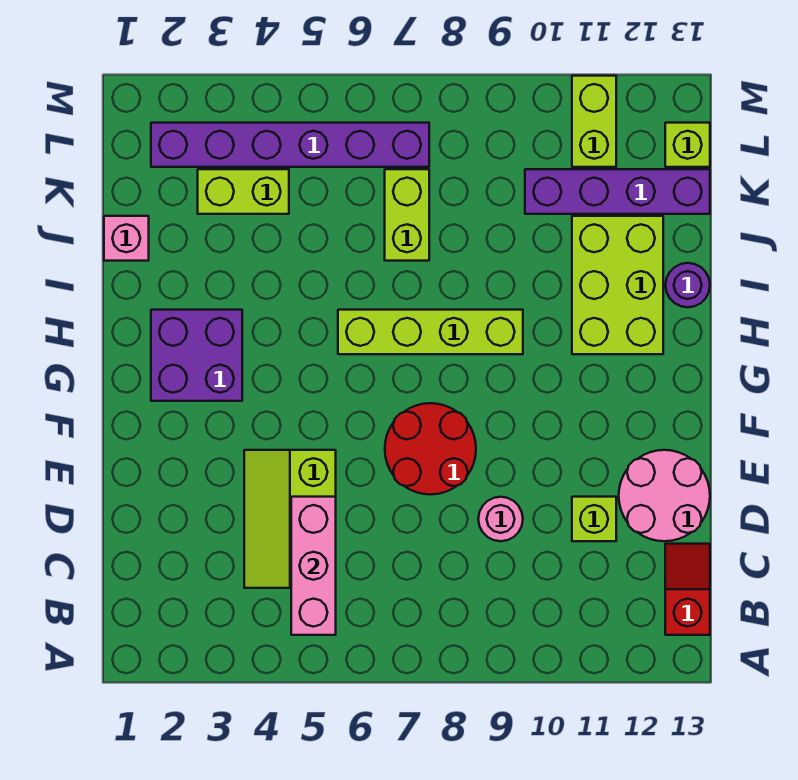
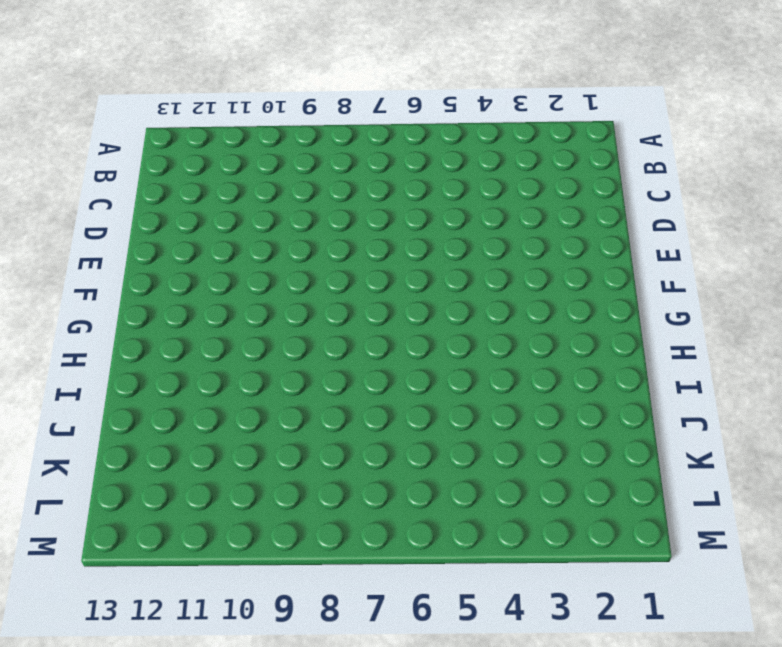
none -> red slope B13:C13 level 1 top B
none -> lime slope C4:E5 level 1 top 5
none -> pink round brick D9 level 1

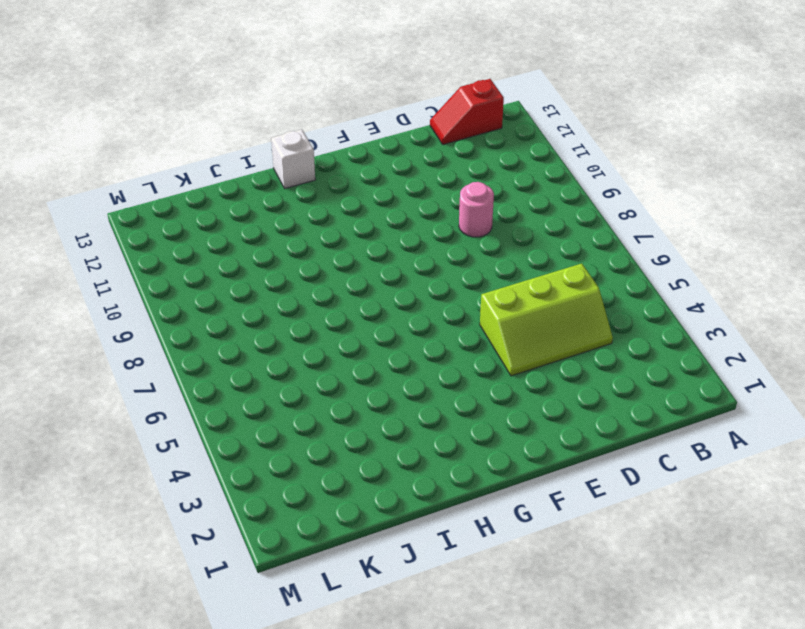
white brick H13 level 1 -> none
none -> lime brick D11 level 1
none -> pink round brick D12:E13 level 1
none -> red round brick E7:F8 level 1

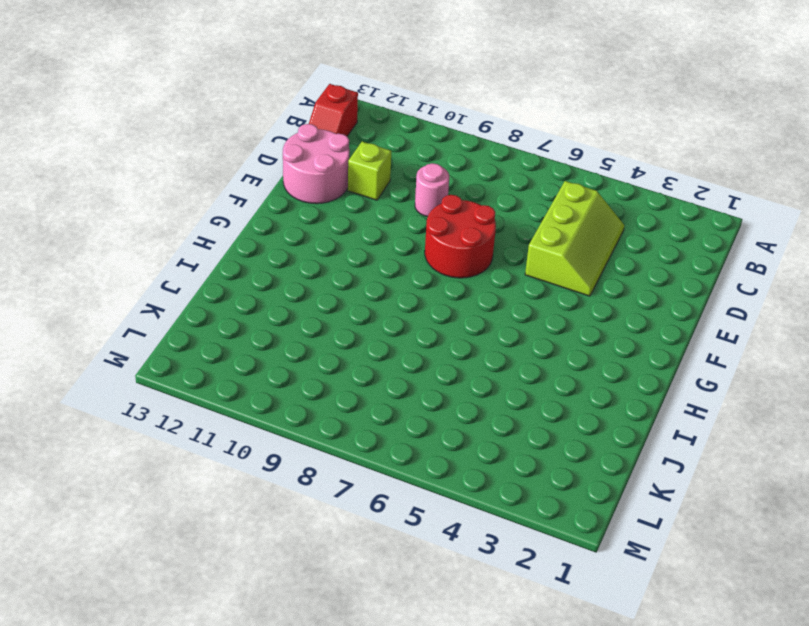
none -> purple brick G2:H3 level 1
none -> lime brick H6:H9 level 1
none -> lime brick H11:J12 level 1

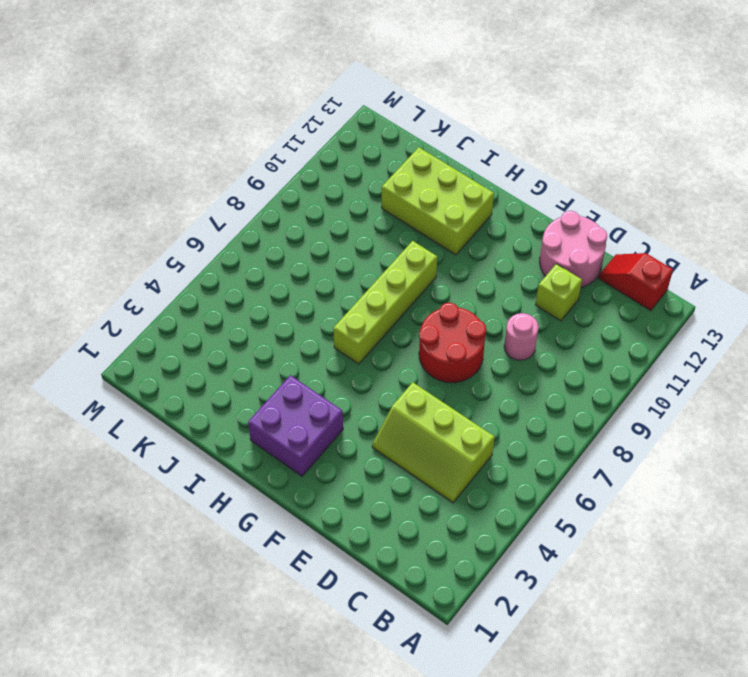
none -> purple round brick I13 level 1
none -> pink brick J1 level 1
none -> lime brick J7:K7 level 1

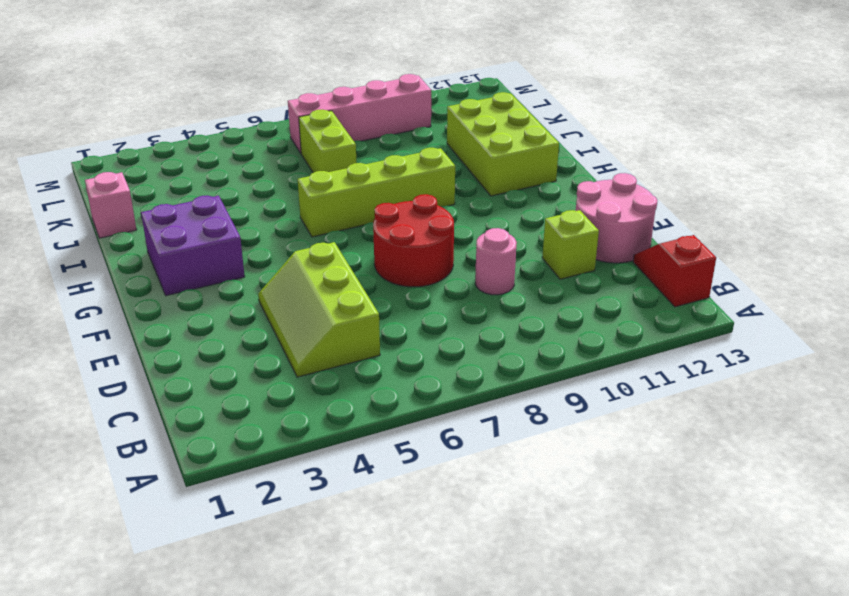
pink brick L7:L10 level 1 -> purple brick L2:L7 level 1
none -> purple round brick I13 level 1
none -> lime brick K3:K4 level 1
none -> purple brick K10:K13 level 1

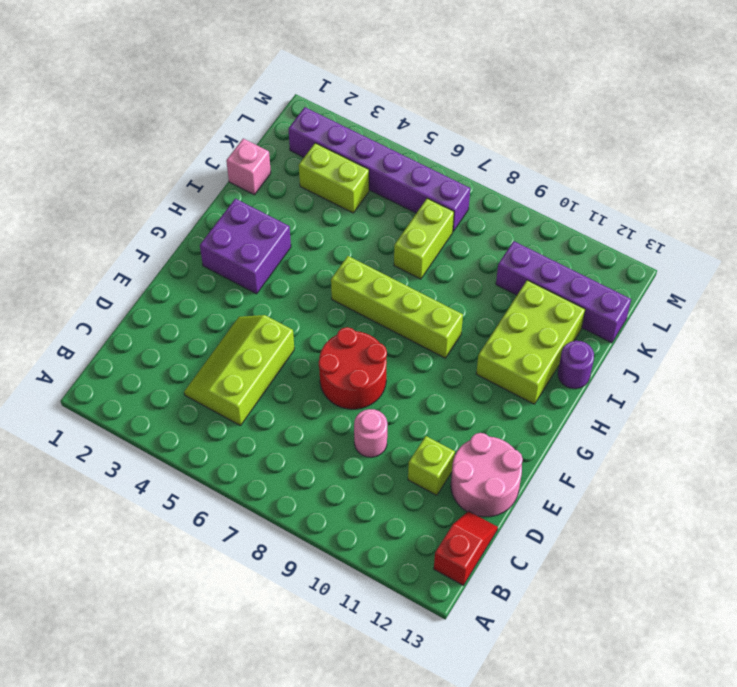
none -> lime brick L11:M11 level 1
none -> lime brick L13 level 1
none -> pink brick B5:D5 level 2

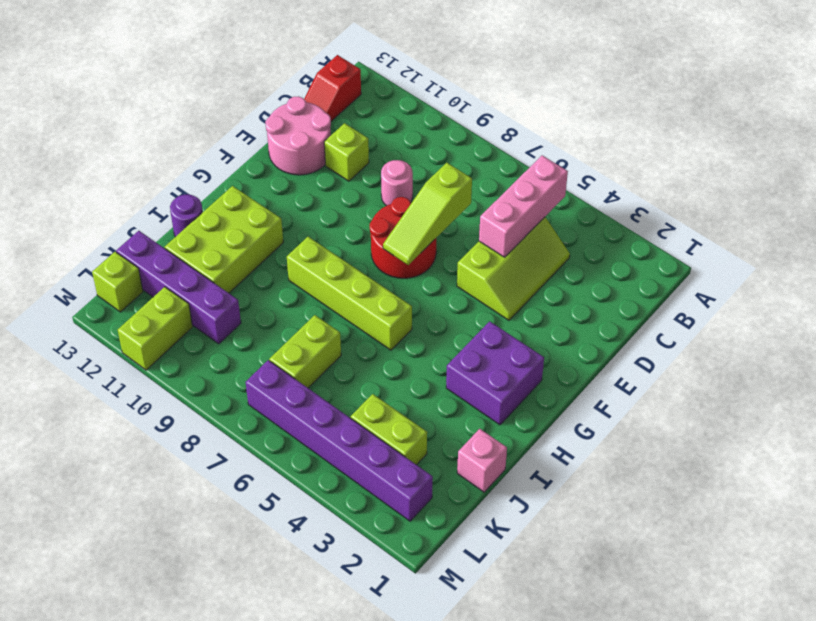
lime slope D7:F7 level 2 top D -> none

